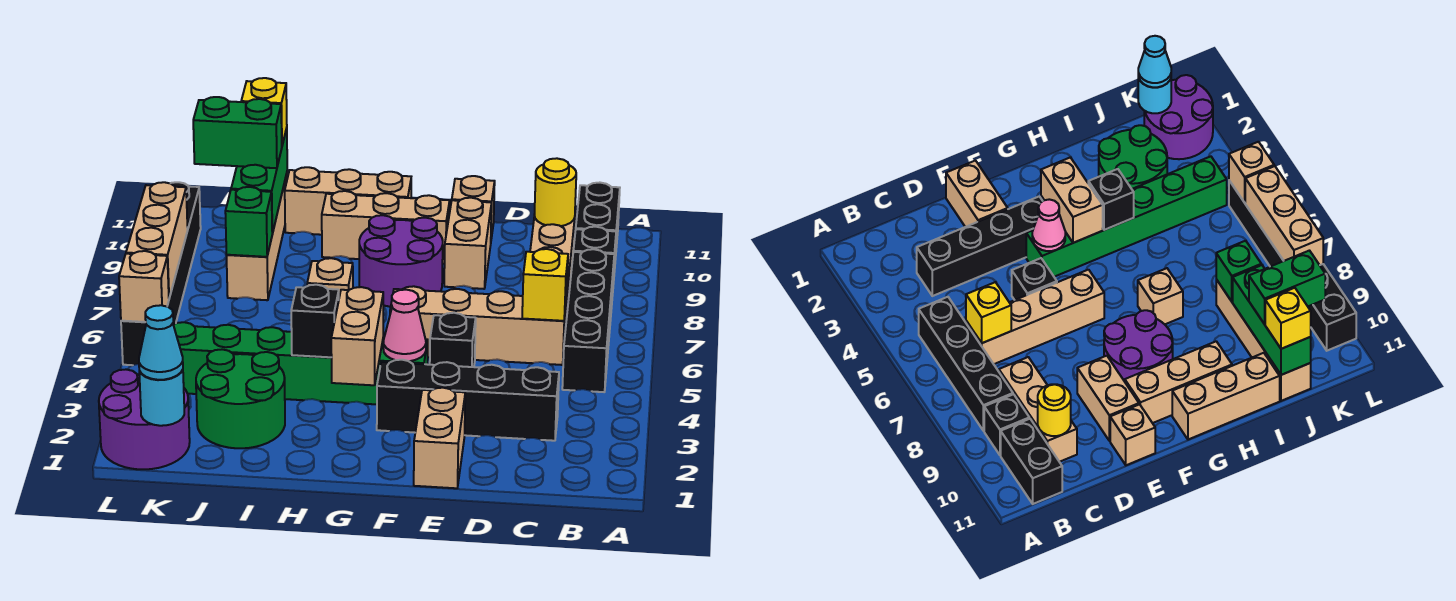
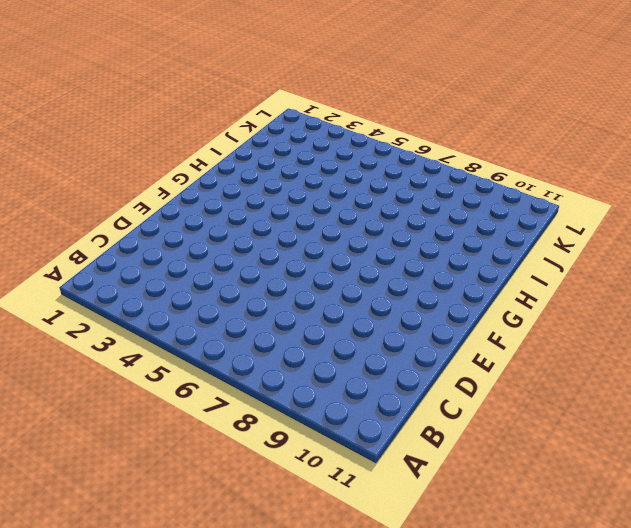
none -> black brick B5:B8 level 1
none -> black brick B9 level 1
none -> black brick B10:B11 level 1
none -> black brick C3:F3 level 1

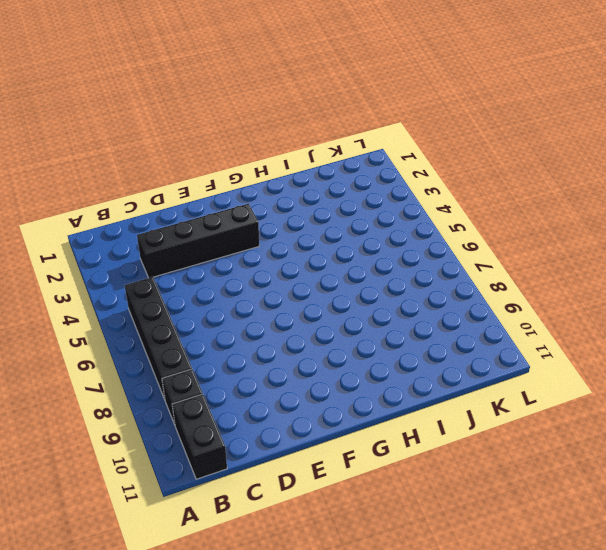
none -> tan brick C6:F6 level 1
none -> tan brick C8:C10 level 1
none -> tan brick E1:E2 level 1
none -> black brick E5 level 1

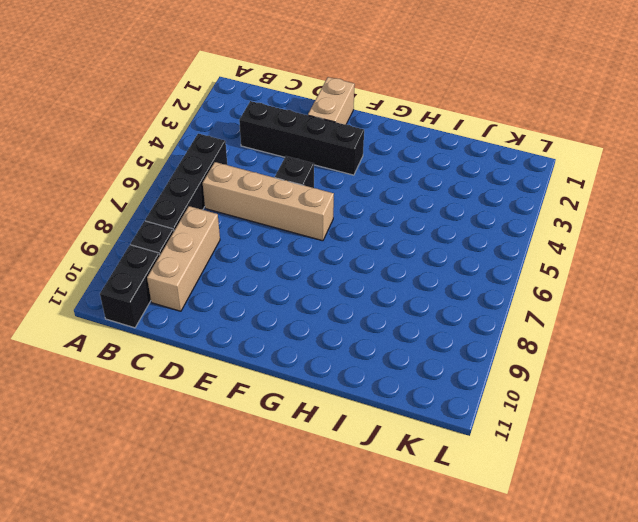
none -> tan brick E9:E10 level 1
none -> tan brick E11 level 1
none -> green brick F4:K4 level 1
none -> purple round brick F8:G9 level 1

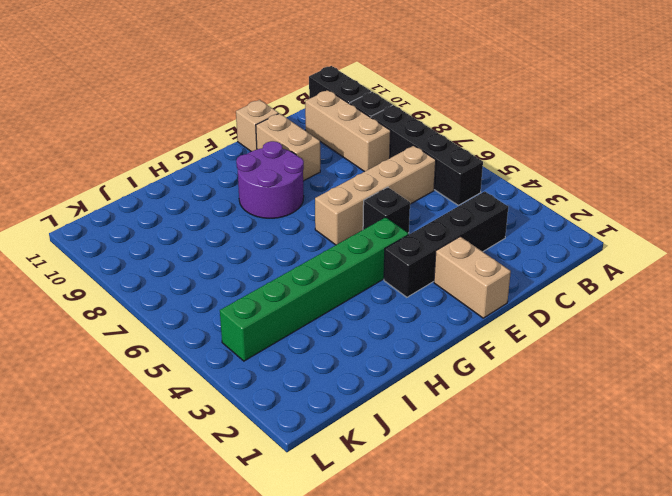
none -> tan brick F10:H10 level 1
none -> tan brick G11:I11 level 1
none -> tan brick H7 level 1
none -> green round brick I2:J3 level 1

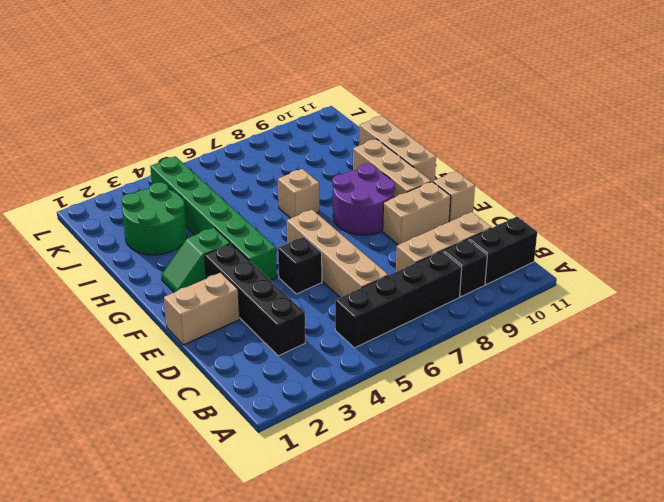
green slope G2:G3 level 1 top 3 -> none
none -> tan brick J8:J11 level 1
none -> purple round brick K1:L2 level 1
none -> black brick L5:L10 level 1
none -> yellow brick C6 level 2

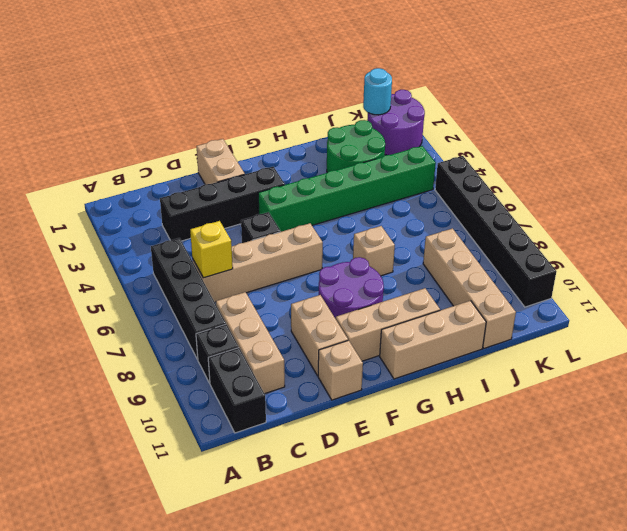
none -> yellow round brick C10 level 2
none -> pink cone F4 level 2
none -> tan brick G3:G4 level 2
none -> black brick H4 level 2

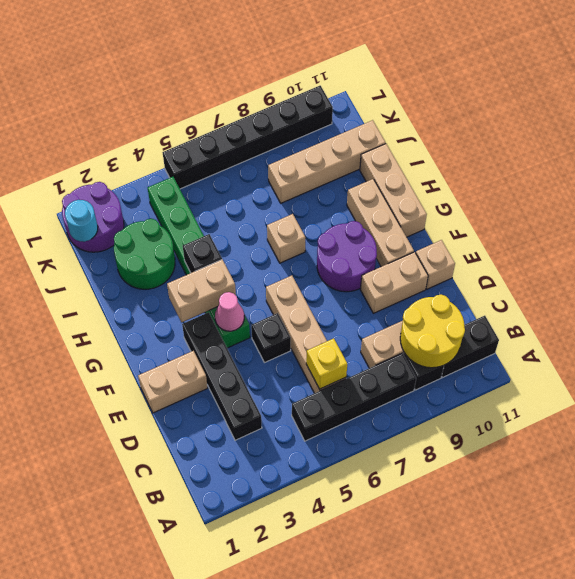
yellow round brick B9:C10 level 2 -> yellow round brick C10 level 2
none -> green brick J8 level 2
none -> green brick J9:J11 level 2
none -> tan brick L5 level 2
none -> tan brick L6:L8 level 2

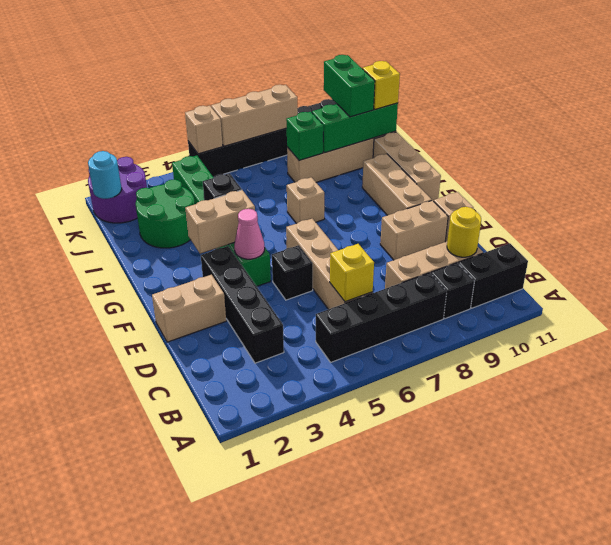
none -> purple round brick F8:G9 level 1
none -> cyan cone K1 level 3

